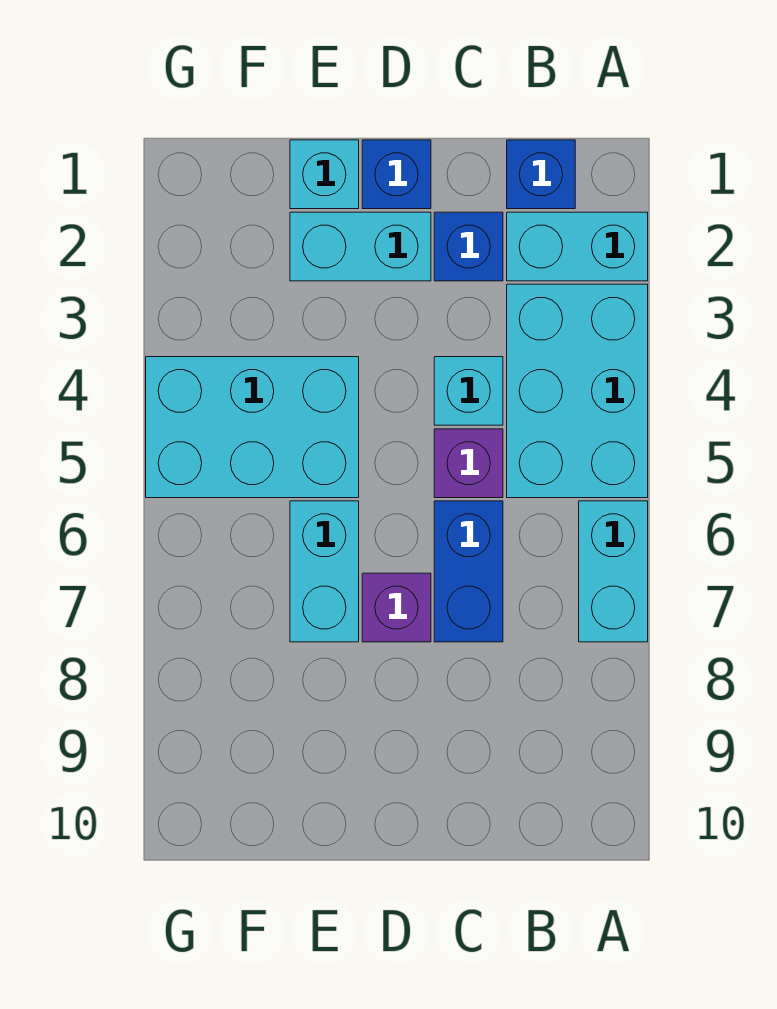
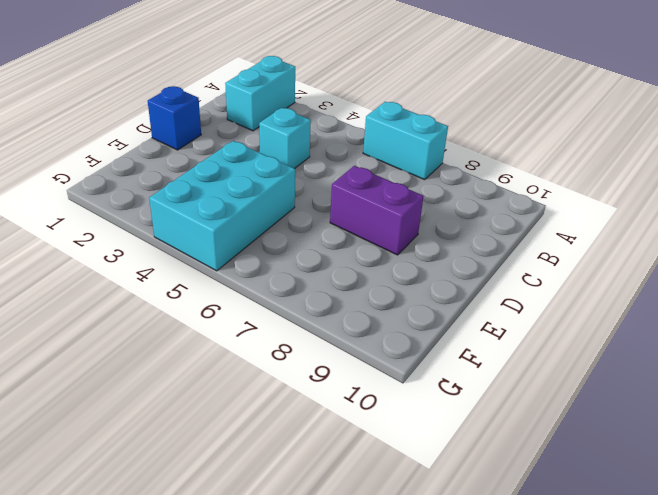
purple brick D7:D8 level 1 -> purple brick D7 level 1
none -> cyan brick A3:B5 level 1
none -> blue brick B1 level 1
none -> blue brick C2 level 1

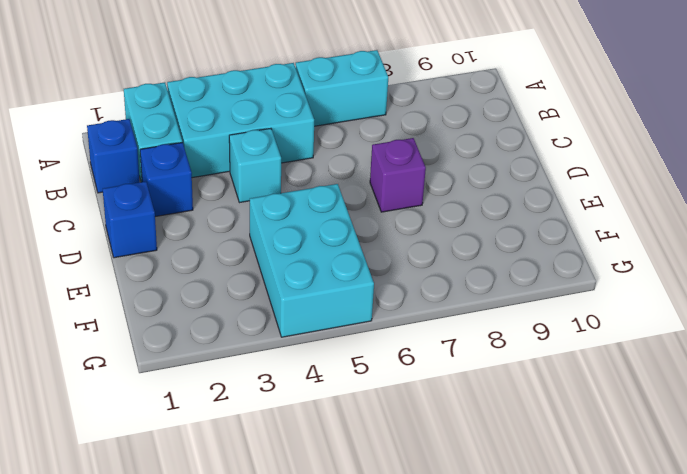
none -> purple brick C5 level 1
none -> blue brick C6:C7 level 1
none -> cyan brick D2:E2 level 1

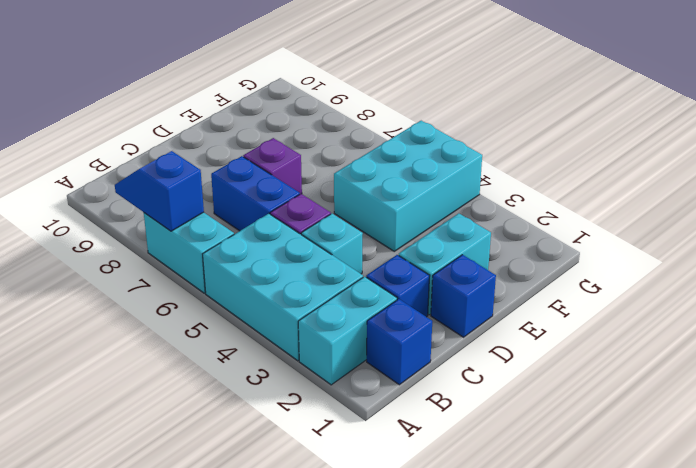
blue slope A7:A8 level 2 top 7 -> none
none -> cyan brick E1 level 1
none -> cyan brick E6:E7 level 1

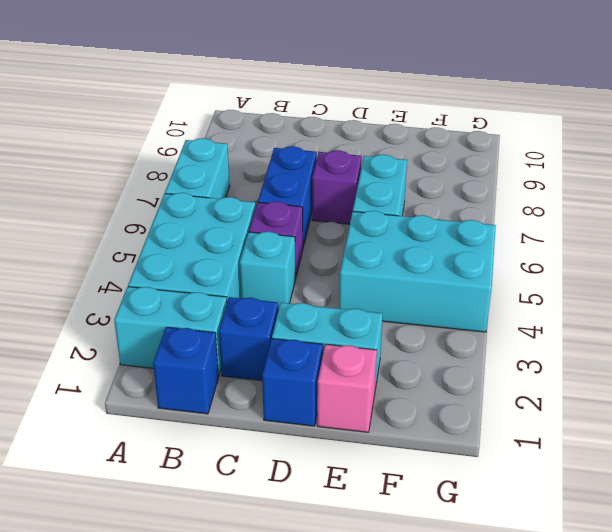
pink brick E1 level 1 -> cyan brick E1 level 1

